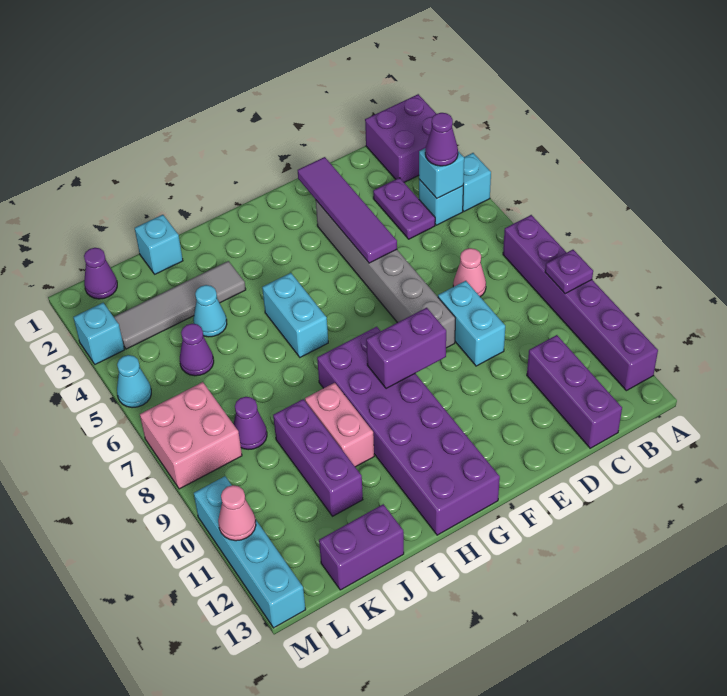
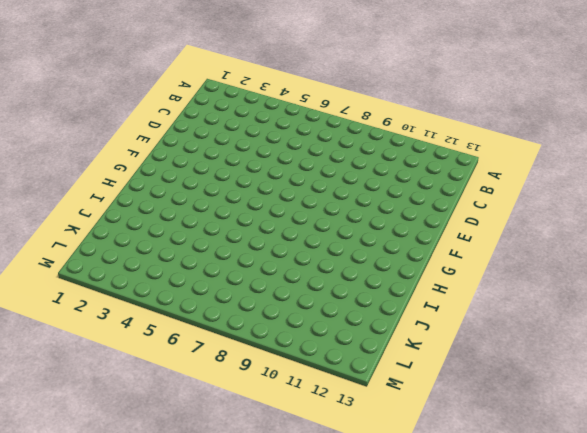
none -> purple brick A1:B2 level 1
none -> cyan brick A4 level 1
none -> purple brick A7:A12 level 1
none -> cyan brick B4 level 1

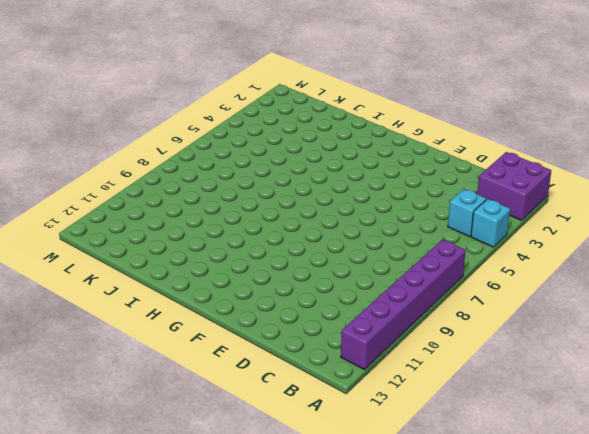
none -> purple plate C3:C4 level 1
none -> pink cone C7 level 1
none -> purple brick C11:C13 level 1
none -> cyan brick D8:D9 level 1

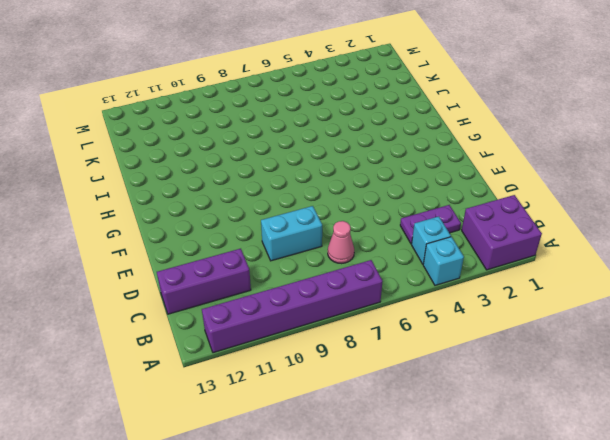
none -> grey brick E3:E8 level 1
none -> purple brick G8:H13 level 1
none -> cyan brick H5:H6 level 1
none -> grey tile I3:L3 level 1

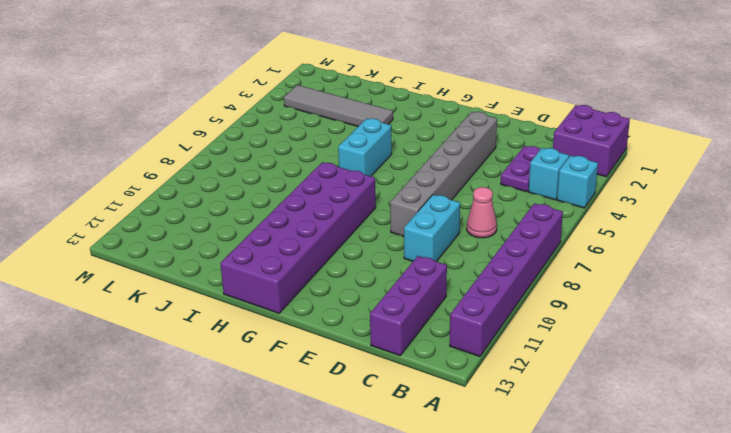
none -> pink brick I9:I10 level 1
none -> cyan brick J1 level 1
none -> cyan cone J4 level 1
none -> purple brick J9:J11 level 1

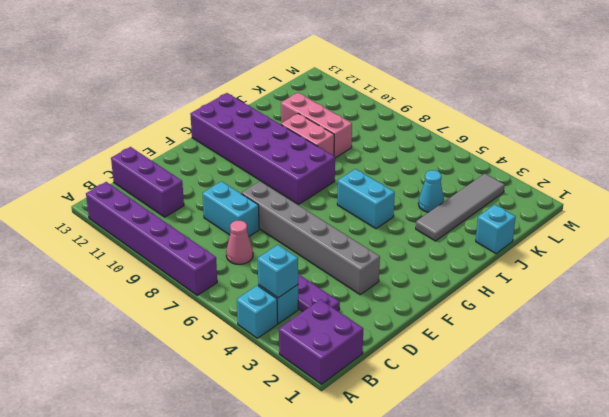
pink brick J9:J11 level 1 -> purple brick J9:J11 level 1
none -> purple brick J13:K13 level 1
none -> purple cone K5 level 1
none -> purple cone K8 level 1
none -> purple cone L1 level 1

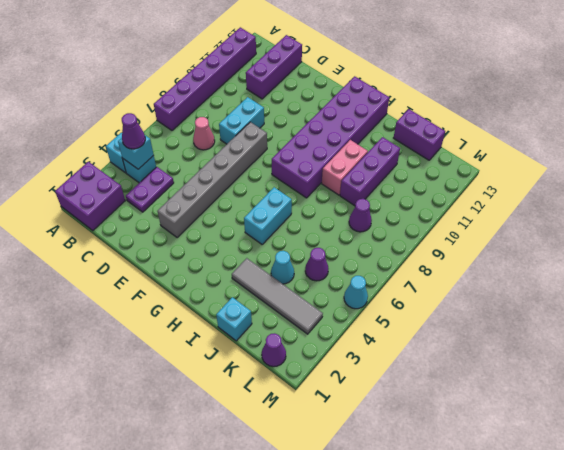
none -> pink brick L7:M8 level 1
none -> cyan brick M3 level 1
none -> cyan brick M10:M13 level 1
none -> purple plate A9 level 2

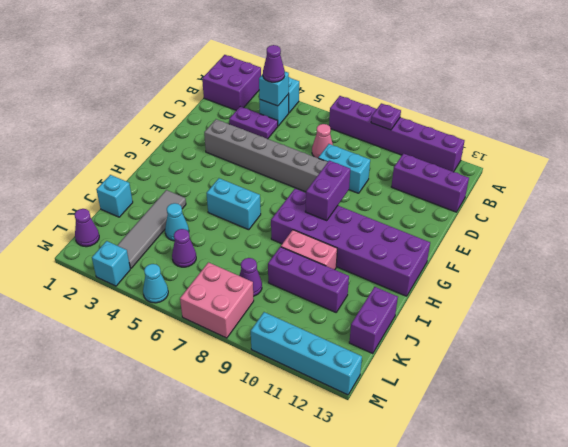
none -> purple tile E2:E5 level 2
none -> pink cone M11 level 2

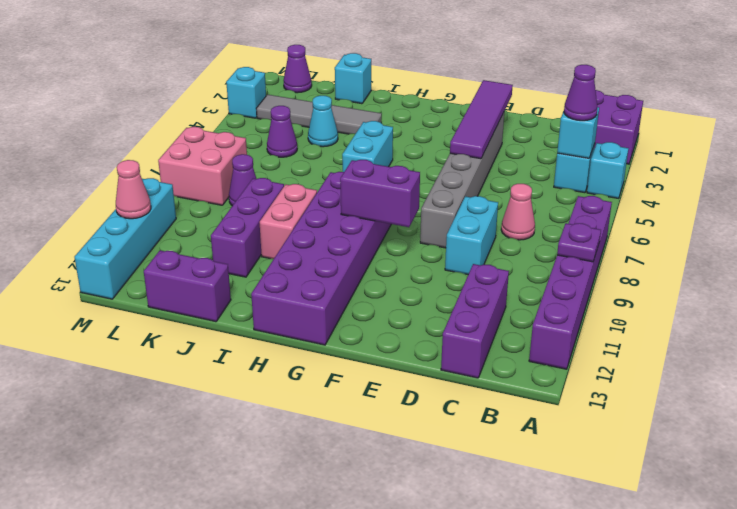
none -> purple plate C3:C4 level 1
none -> cyan cone M5 level 1

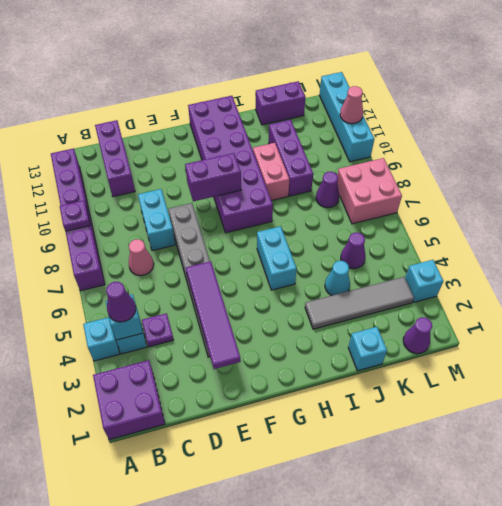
purple plate C4 level 1 -> purple plate C3:C4 level 1
none -> cyan cone M5 level 1

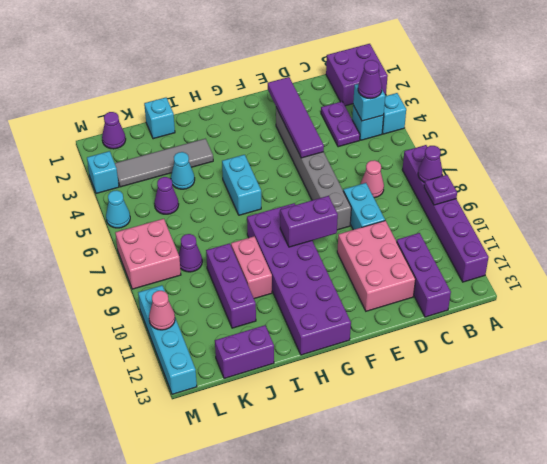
purple cone A8 level 2 -> none
pink brick D10:E12 level 1 -> none

